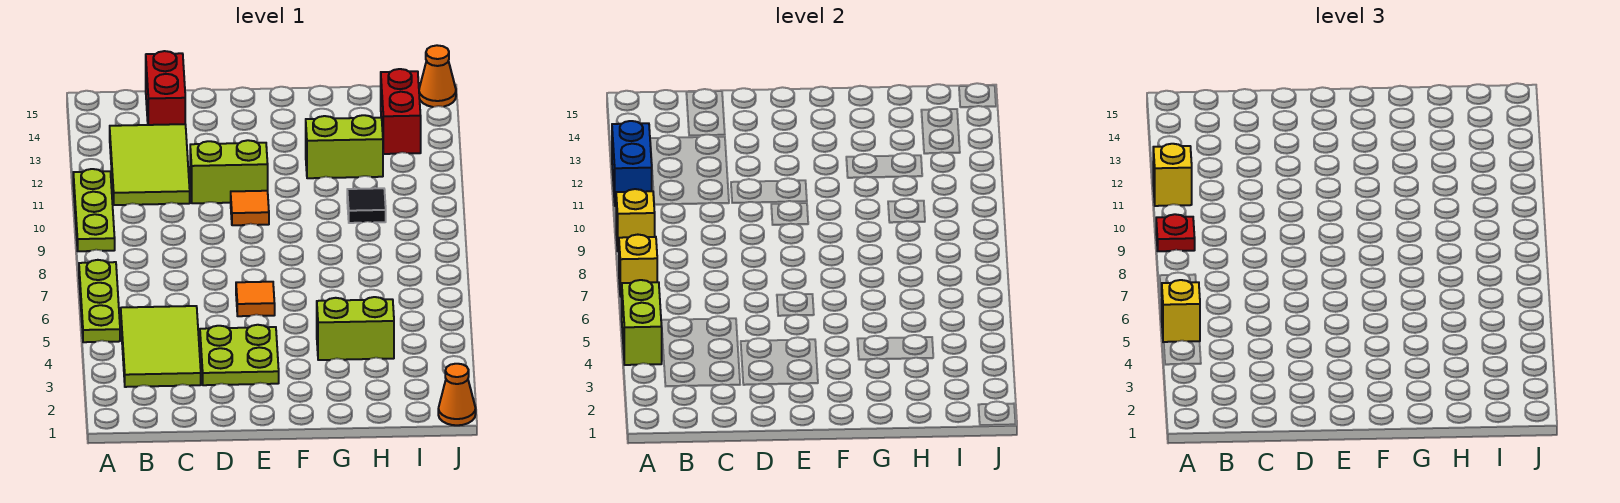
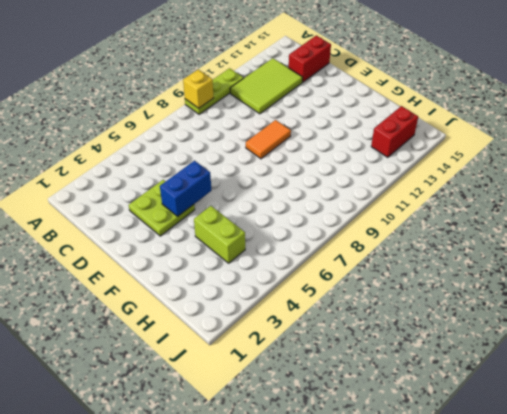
blue brick E4:E5 level 2 -> blue brick A11:A12 level 2
orange tile E9:E10 level 1 -> orange tile E10 level 1
none -> lime plate A5:A7 level 1
none -> lime tile B3:C5 level 1
none -> lime brick D11:E11 level 1

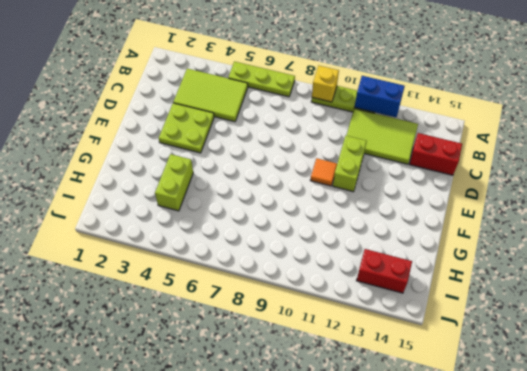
none -> orange tile E6 level 1
none -> lime brick G12:H12 level 1
none -> black tile H10 level 1

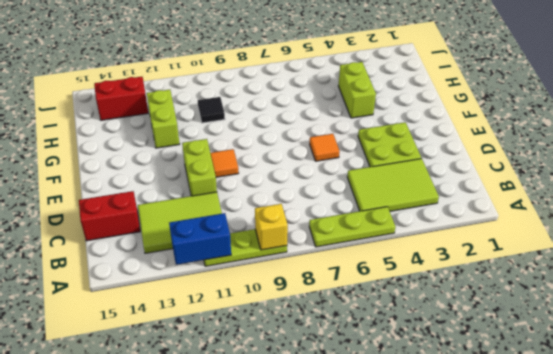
none -> orange cone J1 level 1
none -> orange cone J15 level 1
none -> lime brick A4:A5 level 2

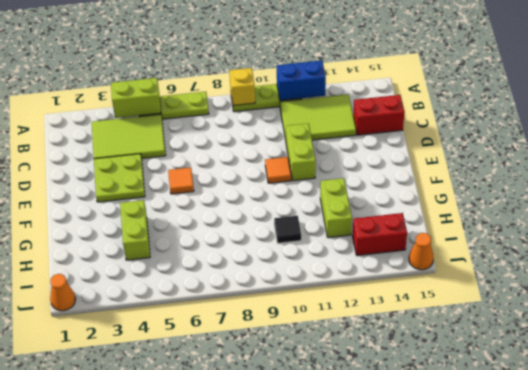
none -> yellow brick A7 level 2
none -> yellow brick A5 level 3
none -> red plate A9 level 3

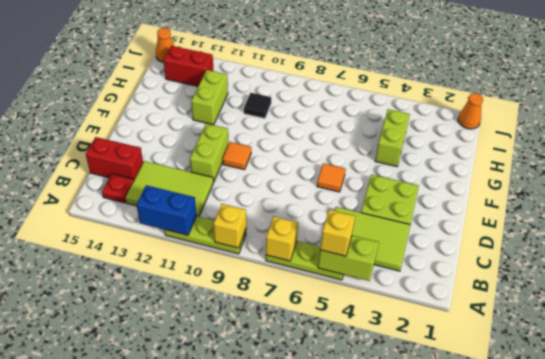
red plate B14 level 1 -> red plate A9 level 3
none -> yellow brick A11 level 3

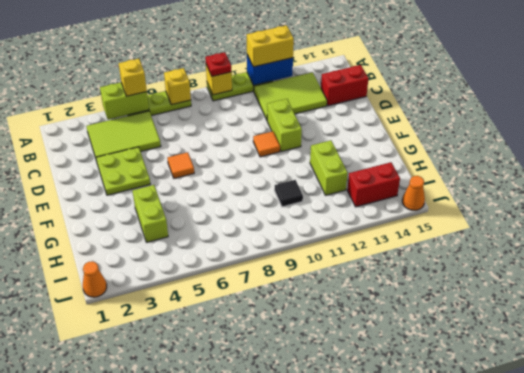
yellow brick A11:A12 level 3 -> yellow brick A11 level 3

